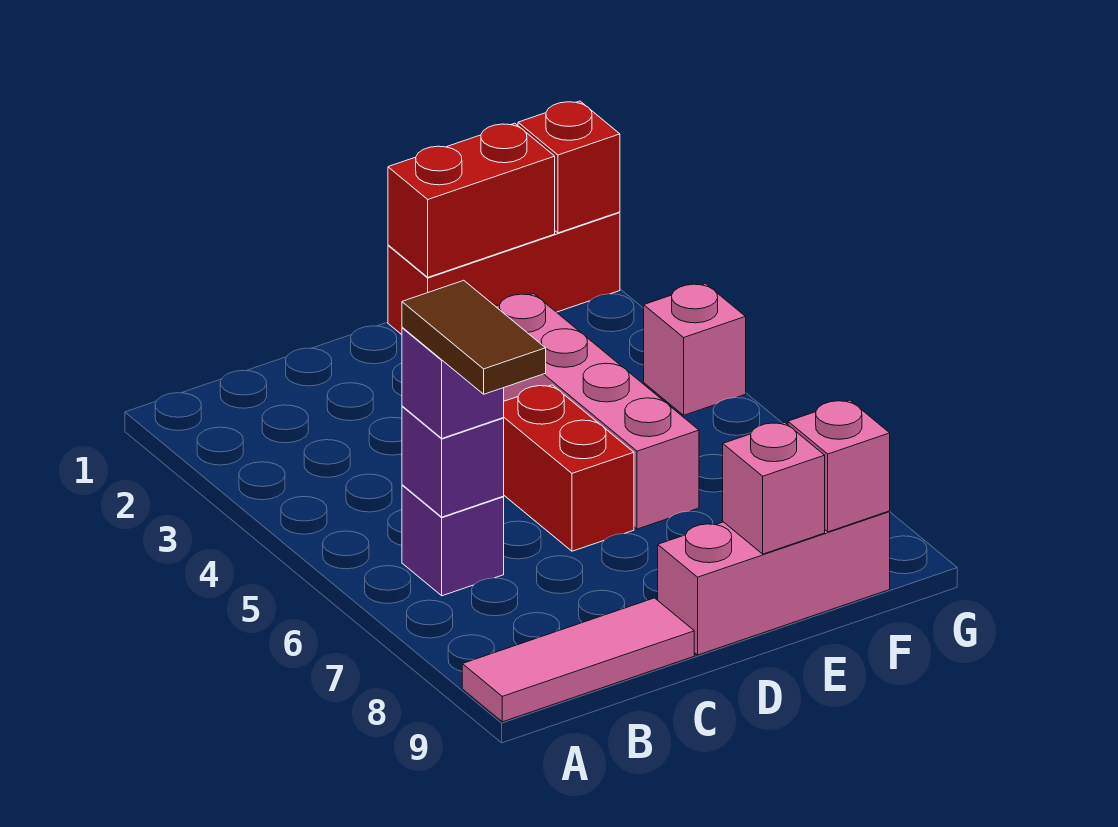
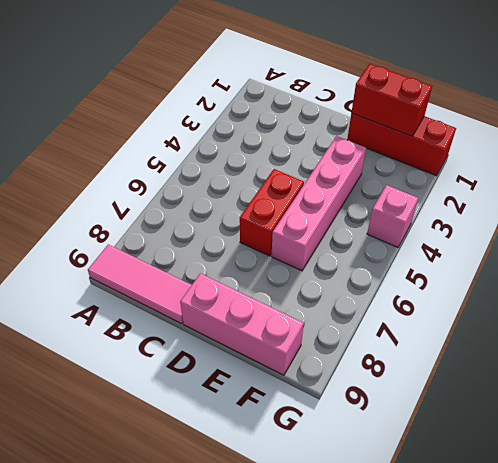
none -> purple brick B6 level 1
none -> purple brick B6 level 2
none -> pink brick E9 level 2

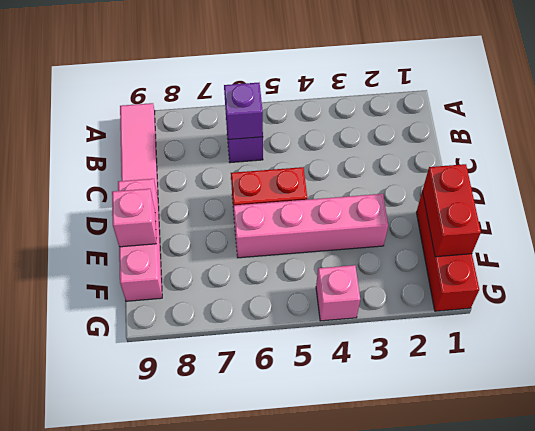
none -> pink brick F9 level 2
none -> red brick G1 level 2
none -> purple brick B6 level 3

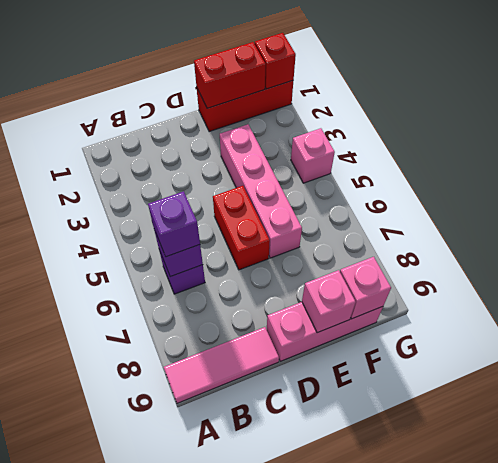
none -> brown tile B6:B7 level 4

